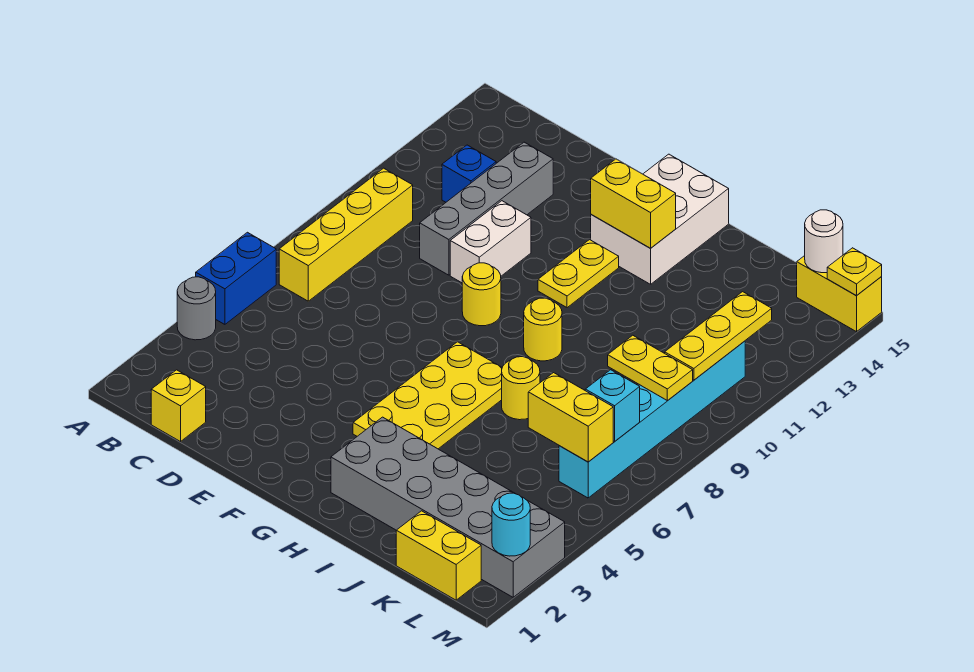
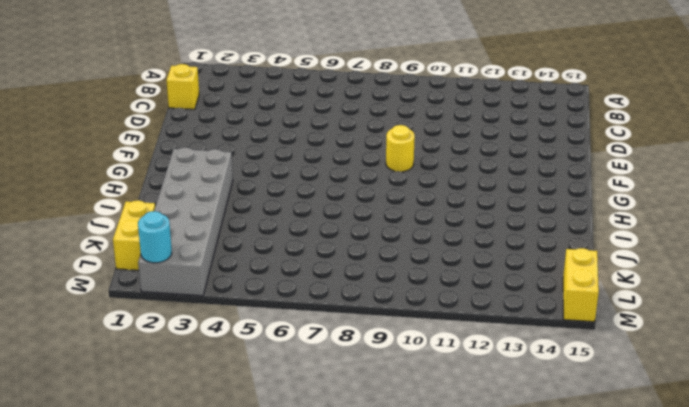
none -> grey round brick A4 level 1
none -> blue brick A5:A6 level 1
none -> yellow brick B7:B10 level 1

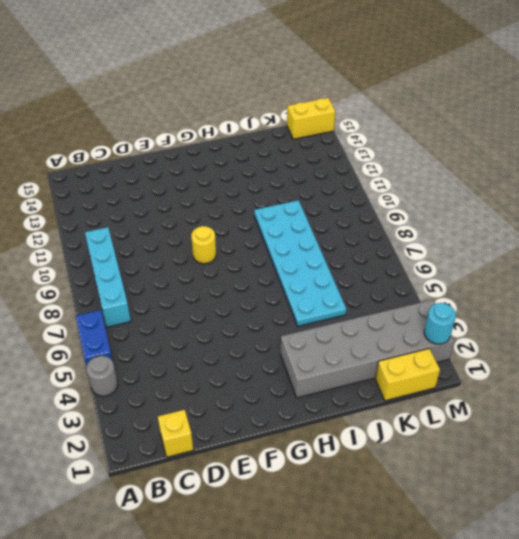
cyan brick B7:B10 level 1 -> yellow brick B7:B10 level 1
cyan plate I5:J10 level 1 -> yellow round brick I7 level 1
none -> blue brick C12 level 1
none -> grey brick D10:D13 level 1
none -> white brick E10:E11 level 1

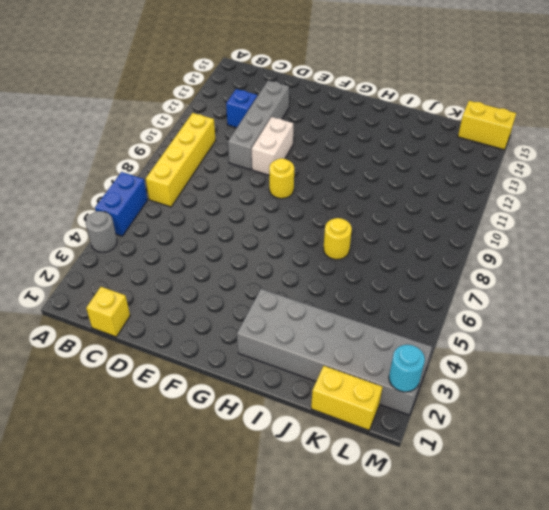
none -> yellow plate G4:H7 level 1
none -> yellow plate G11:G12 level 1
none -> white brick G13:H15 level 1

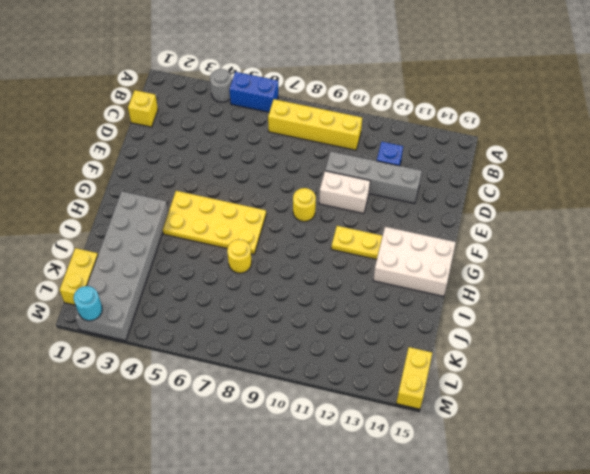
none -> yellow round brick H9 level 1
none -> cyan brick L6:L11 level 1
none -> yellow brick G13:H13 level 2

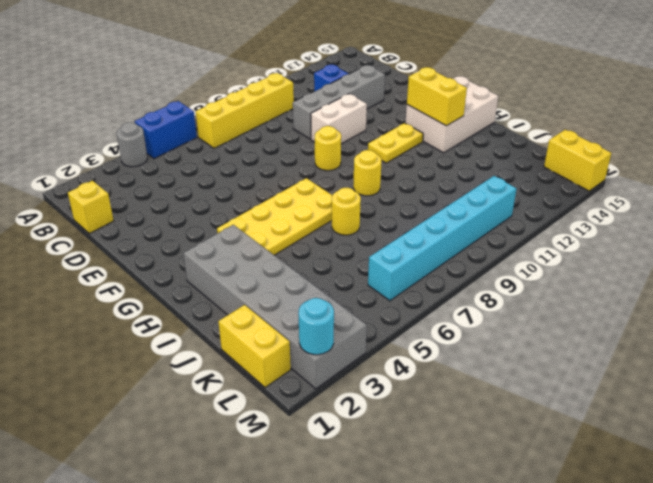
none -> yellow brick K6:L6 level 2
none -> yellow plate K9:L9 level 2
none -> cyan brick L7 level 2

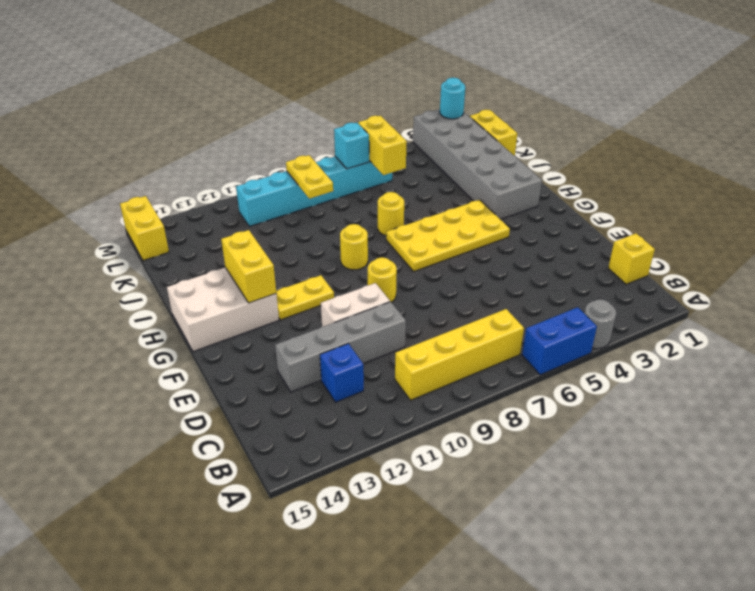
none -> yellow plate L10:L12 level 2
none -> white round brick L15 level 2
none -> yellow plate M15 level 2

